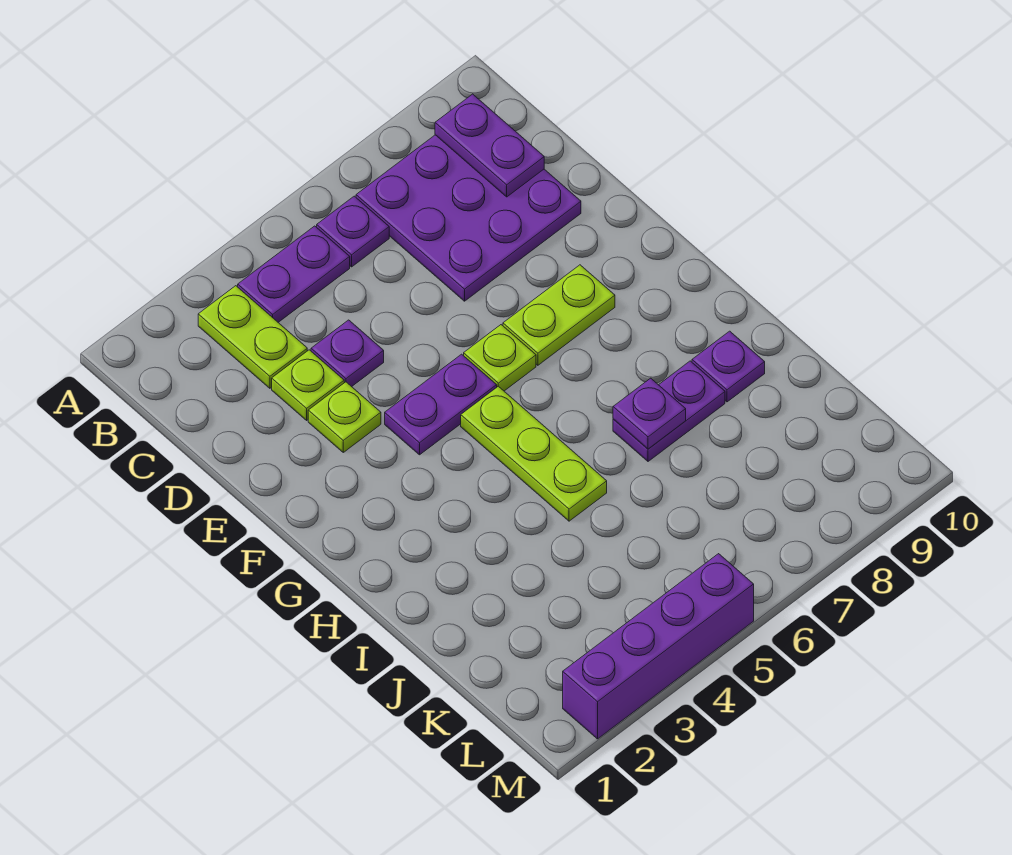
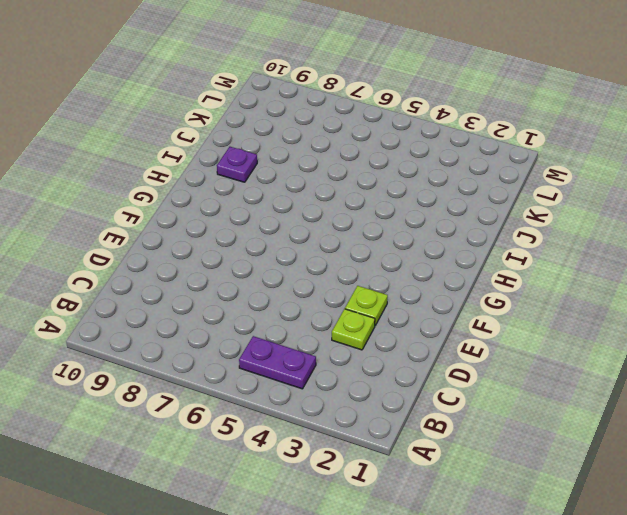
none -> lime plate B3:C3 level 1
none -> purple plate B6 level 1
none -> purple plate B7:D9 level 1

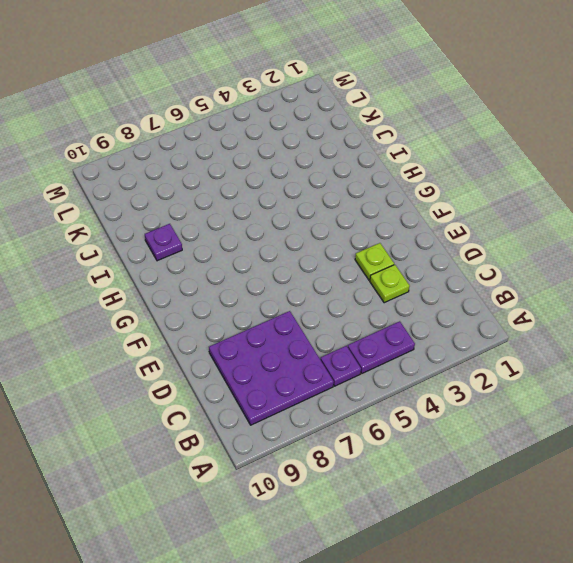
none -> lime plate B3:C3 level 1
none -> purple plate D4 level 1
none -> purple plate F4:F5 level 1

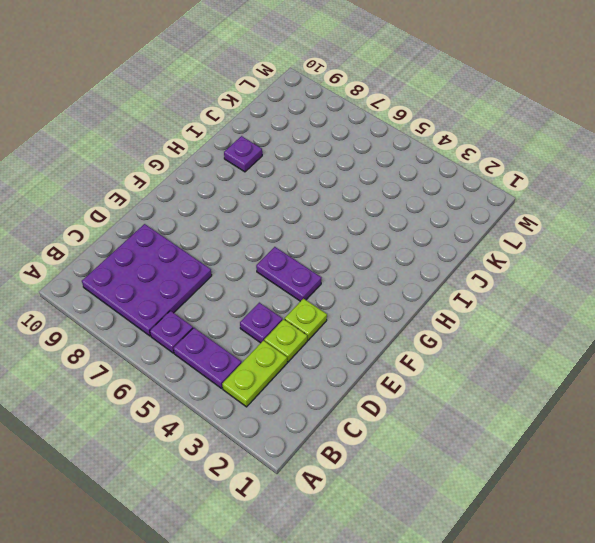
none -> lime plate F6 level 1
none -> lime plate F7:F8 level 1
none -> lime plate G5:I5 level 1

